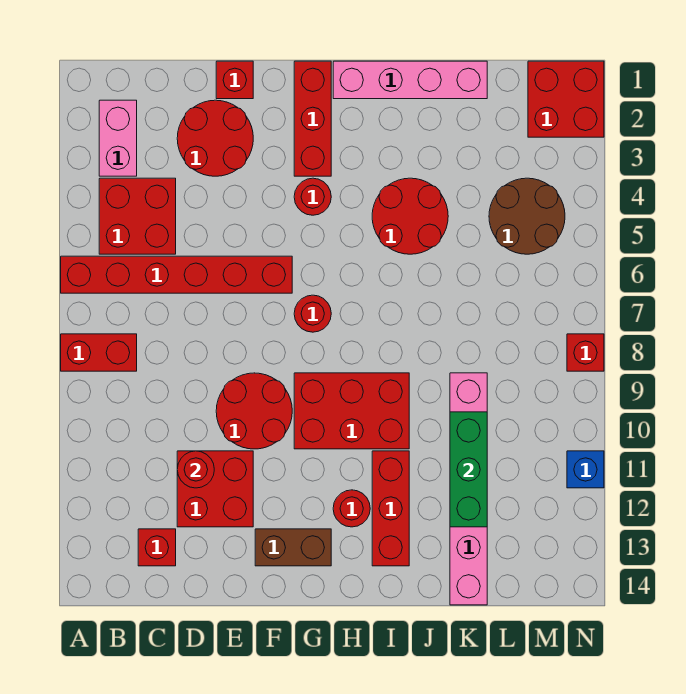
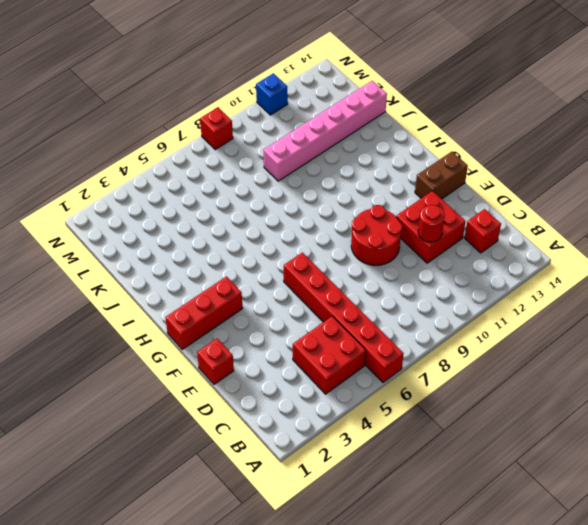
brown brick F13:F14 level 1 -> brown brick F13:G13 level 1
none -> red brick A8:B8 level 1
none -> pink brick B2:B3 level 1
none -> red round brick D2:E3 level 1

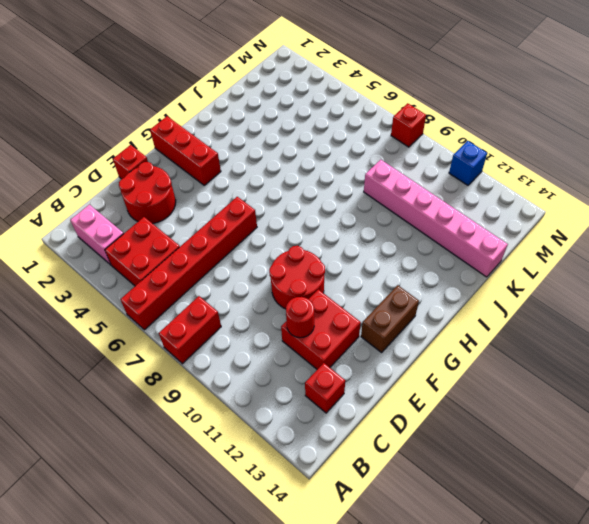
none -> red round brick G4 level 1
none -> red round brick G7 level 1
none -> red brick G9:I10 level 1

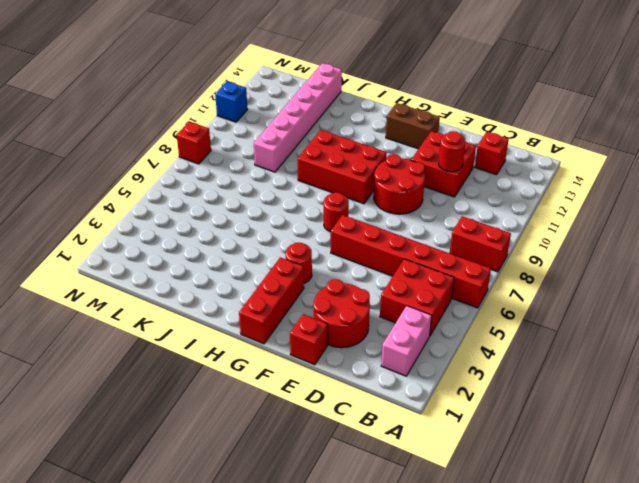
none -> pink brick H1:K1 level 1
none -> red round brick H12 level 1
none -> red round brick I4:J5 level 1

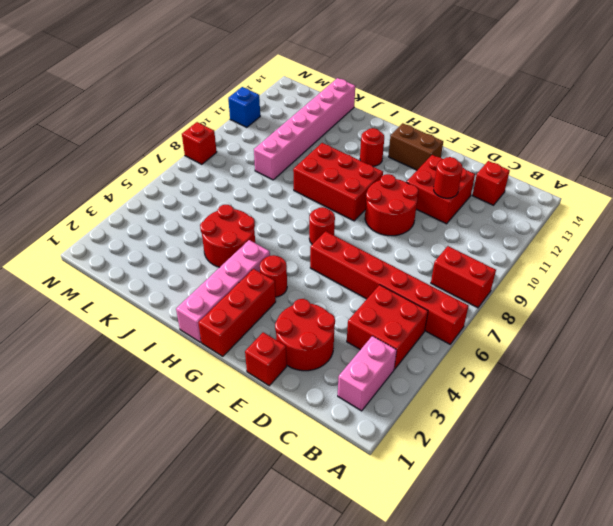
pink brick H1:H4 level 1 -> pink brick H1:K1 level 1
none -> red brick I11:I13 level 1
none -> brown round brick L4:M5 level 1
none -> red brick M1:N2 level 1

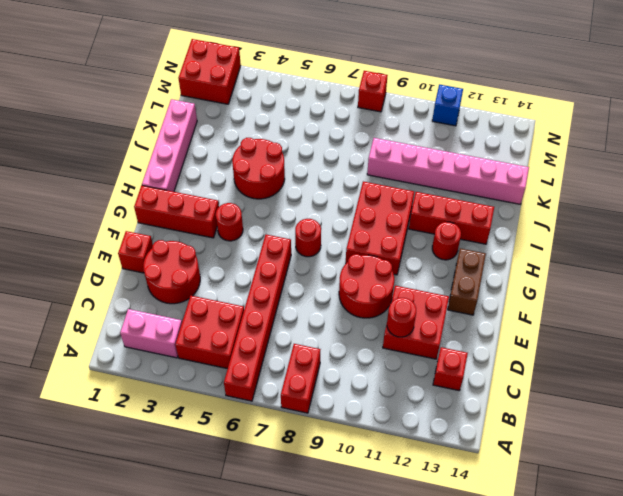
none -> brown round brick L4:M5 level 1
none -> green brick K10:K12 level 2

